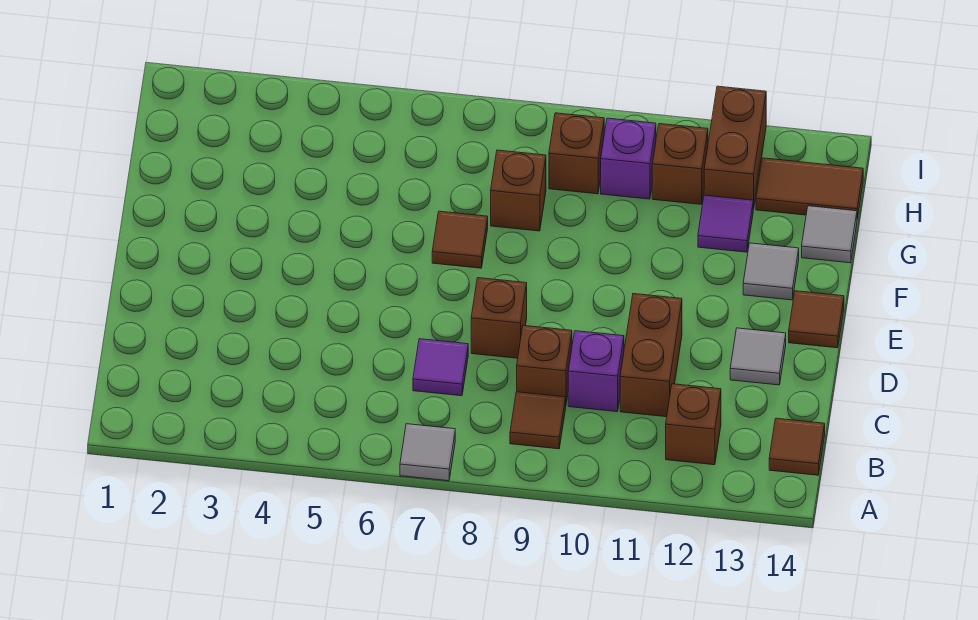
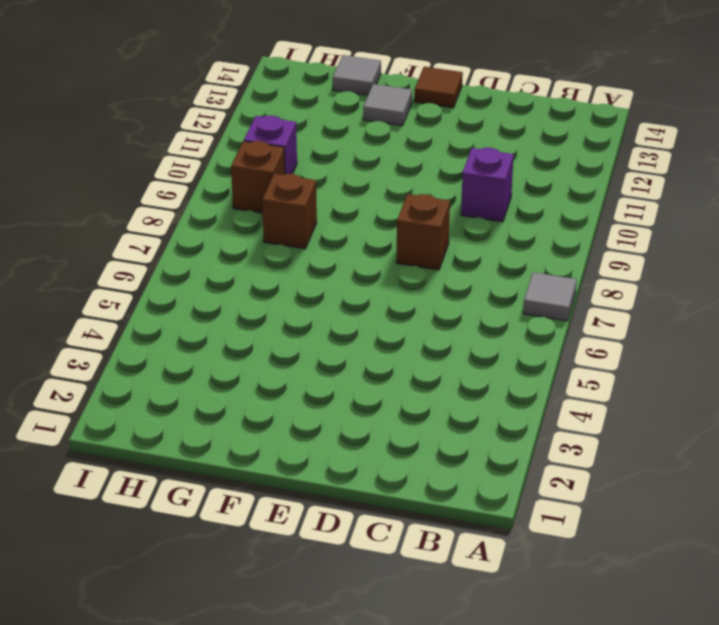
none -> brown tile B9 level 1
none -> brown brick B12 level 1
none -> brown tile B14 level 1

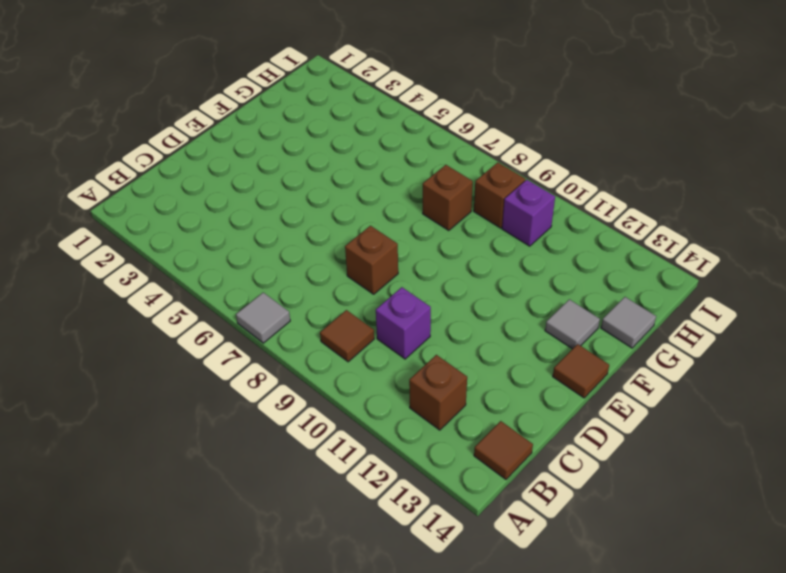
none -> purple tile C7 level 1
none -> brown brick C9 level 1
none -> brown brick C11:D11 level 1

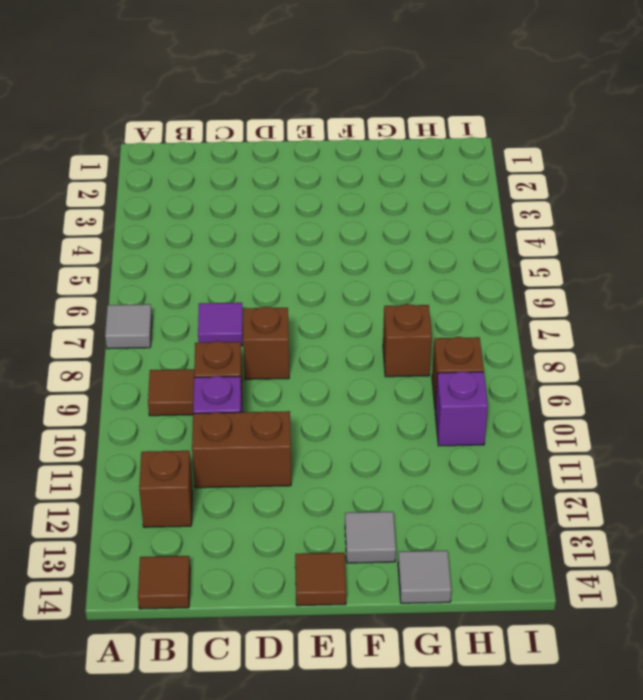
none -> grey tile D13 level 1
none -> brown tile F7 level 1
none -> purple tile G12 level 1

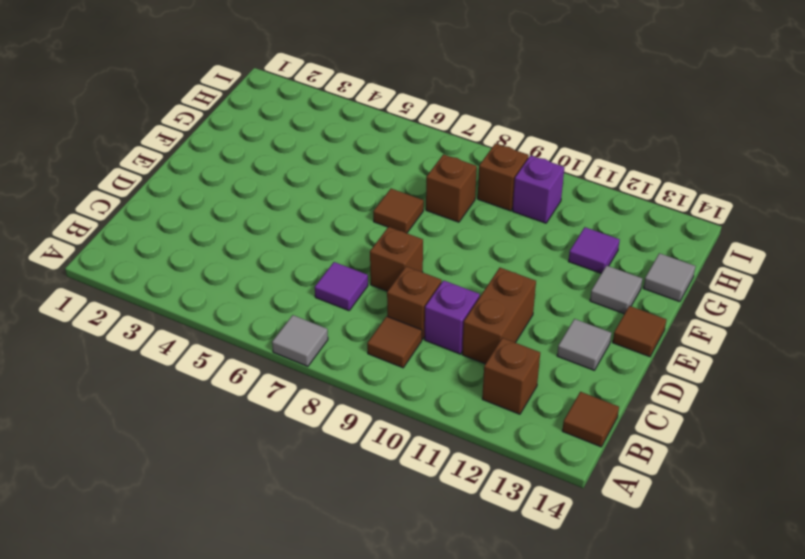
none -> brown brick H11 level 1
none -> brown brick H12:I12 level 1
none -> brown tile H13:H14 level 1

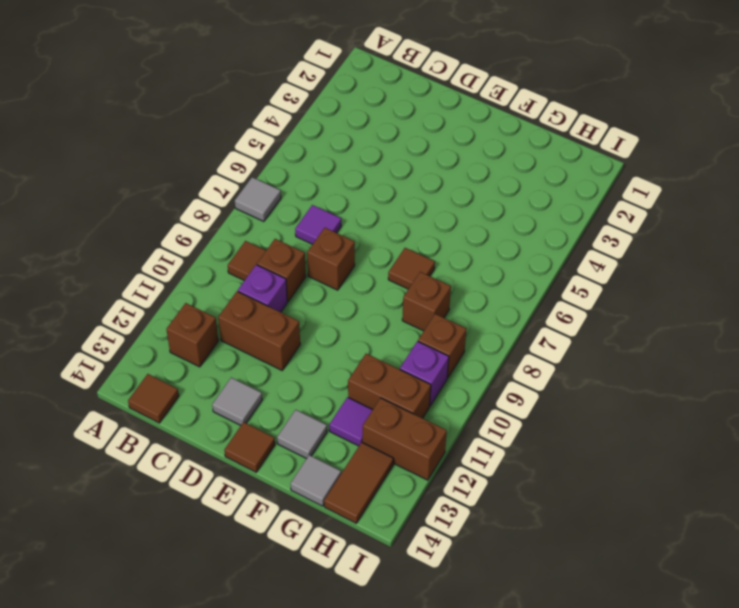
brown brick G11:H11 level 1 -> brown brick H11 level 1

